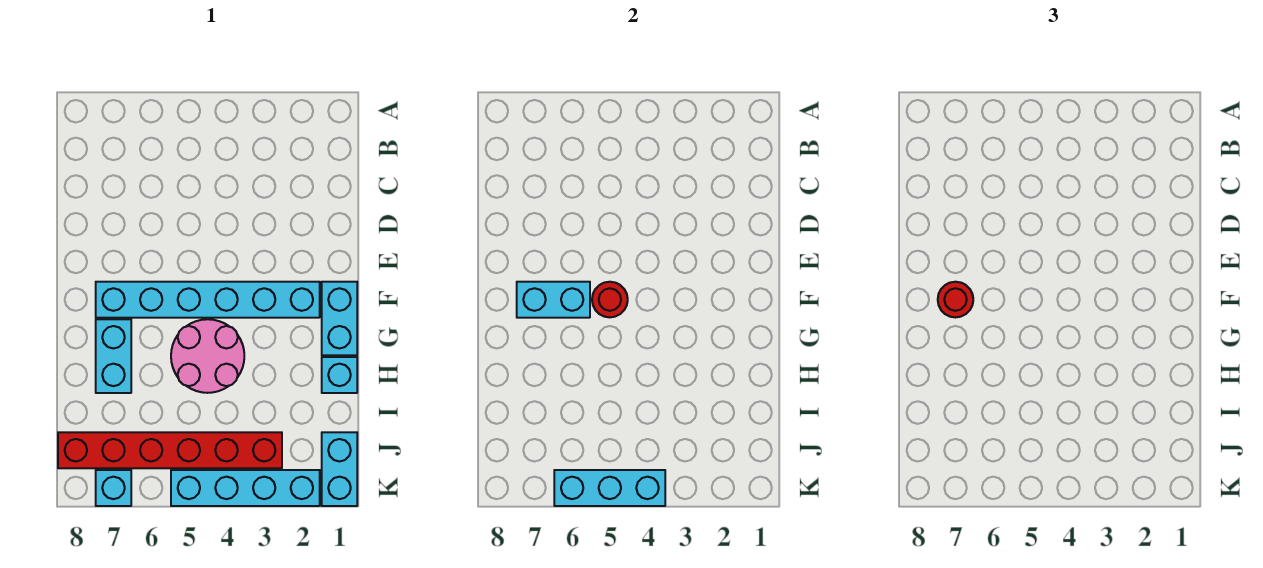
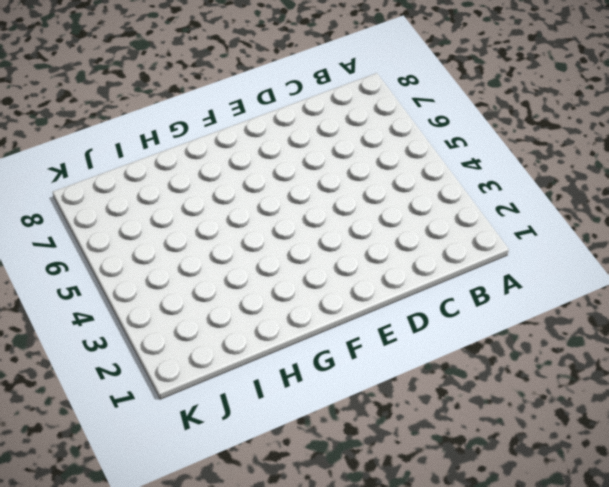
none -> cyan brick F1:G1 level 1
none -> cyan brick F2:F7 level 1
none -> pink round brick G4:H5 level 1

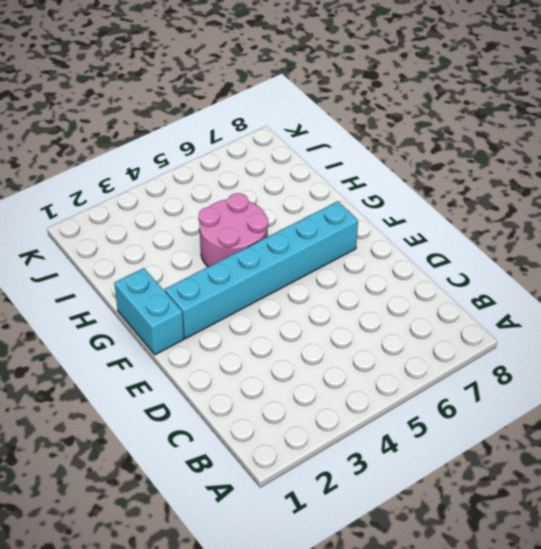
none -> cyan brick G7:H7 level 1
none -> cyan brick H1 level 1
none -> cyan brick J1:K1 level 1

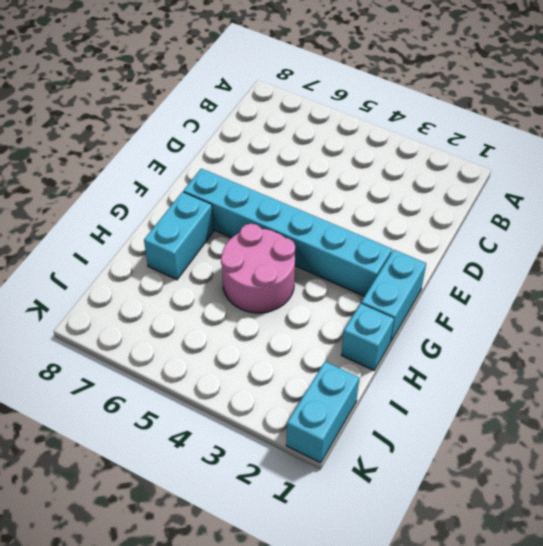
none -> red brick J3:J8 level 1
none -> cyan brick K2:K5 level 1
none -> cyan brick K7 level 1

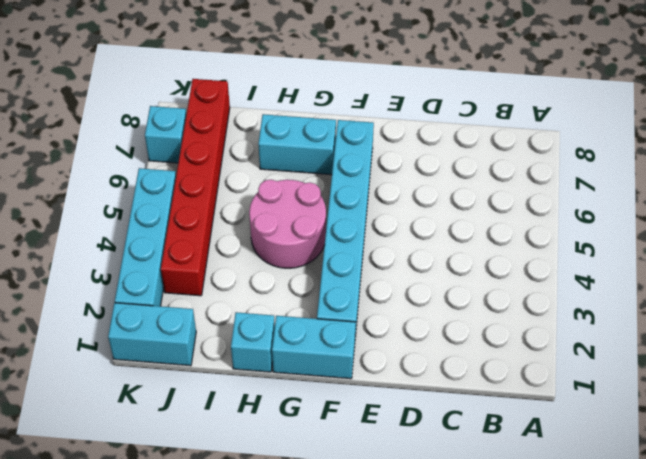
none -> red round brick F5 level 2
none -> cyan brick F6:F7 level 2
none -> cyan brick K4:K6 level 2

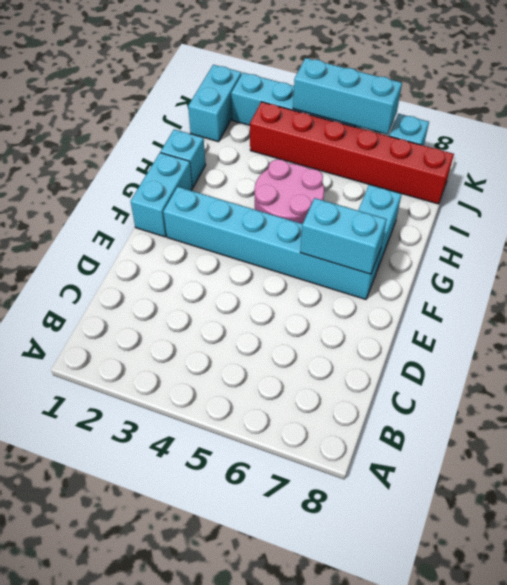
none -> red round brick F5 level 2
none -> red round brick F7 level 3

